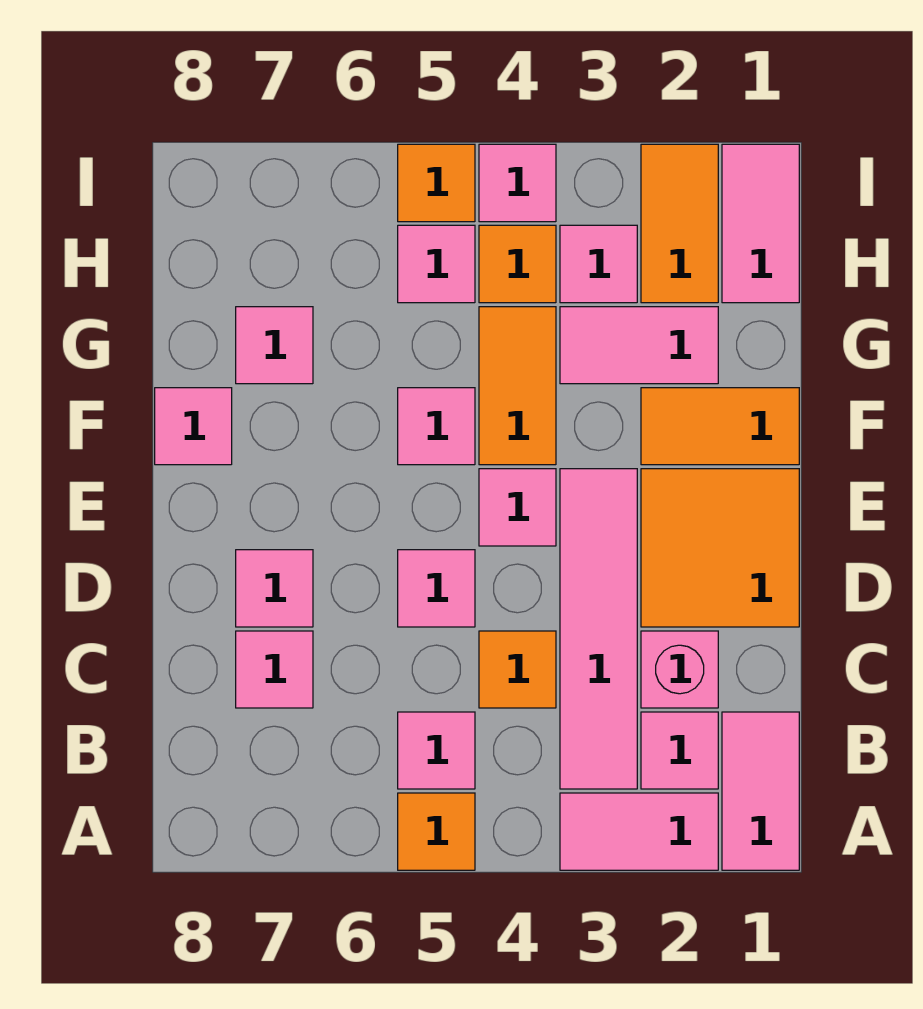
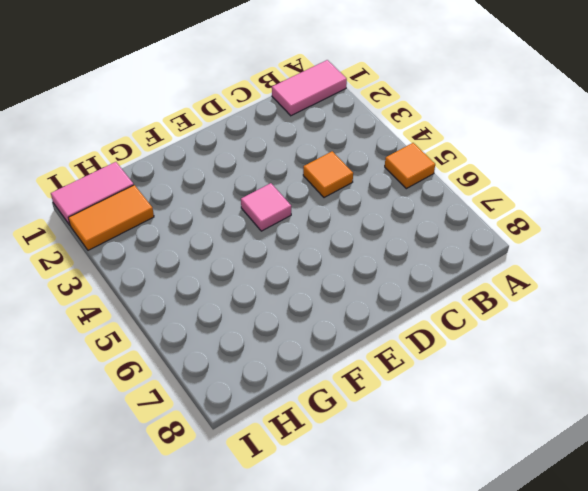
none -> pink tile A2:A3 level 1
none -> pink tile B2 level 1
none -> pink tile B3:E3 level 1

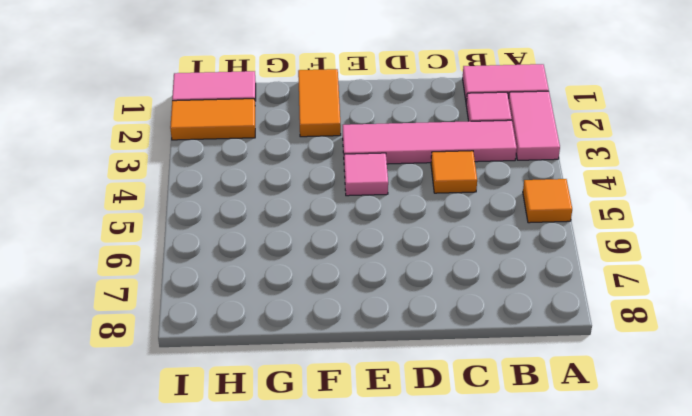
none -> pink tile B5 level 1
none -> pink brick C2 level 1
none -> pink tile C7 level 1

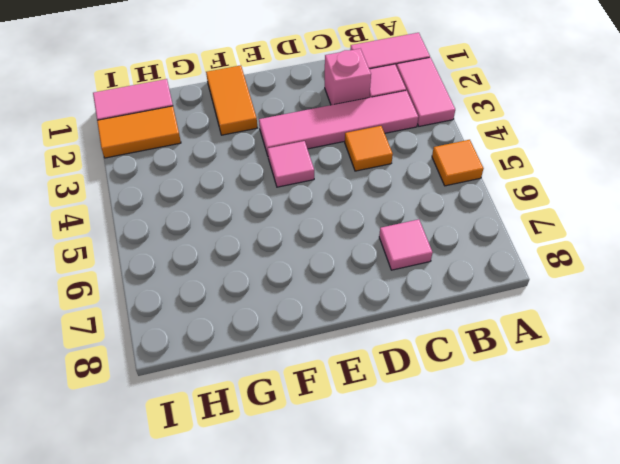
none -> pink tile B5 level 1
none -> orange tile D1:E2 level 1
none -> pink tile D5 level 1

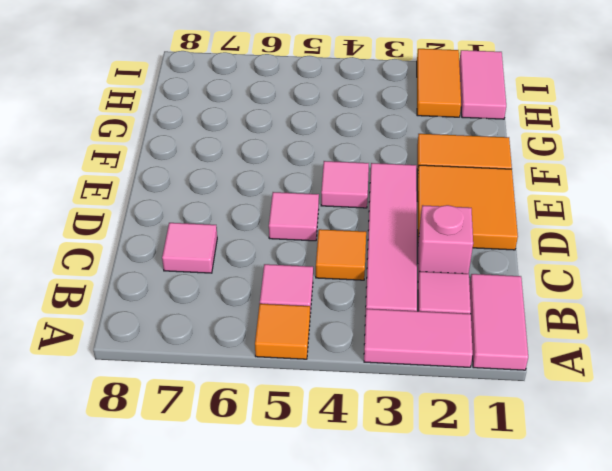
none -> pink tile D7 level 1
none -> orange tile F4:G4 level 1
none -> pink tile F5 level 1

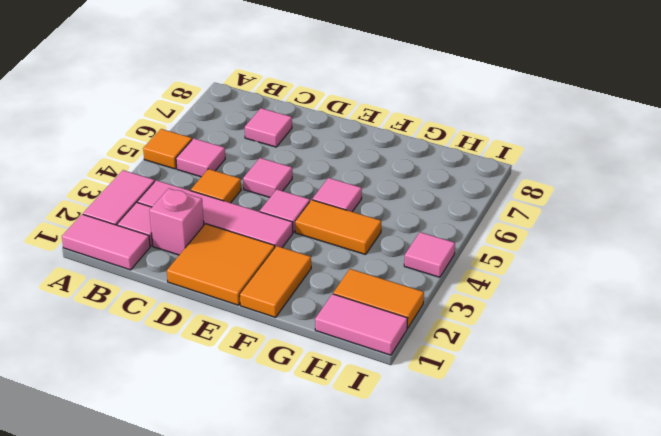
none -> pink tile D7 level 1
none -> pink tile F8 level 1
none -> pink tile G2:G3 level 1

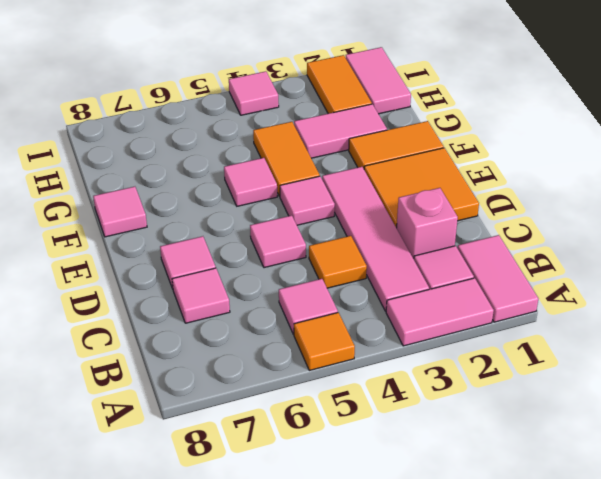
none -> pink tile G7 level 1
none -> pink tile H3 level 1
none -> orange tile H4 level 1

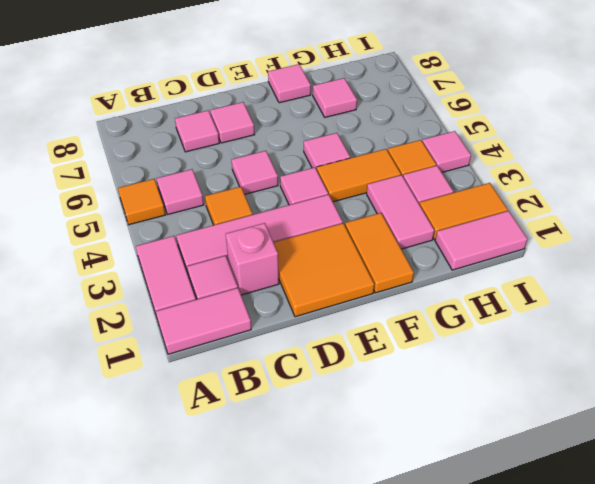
none -> pink tile H5 level 1
none -> orange tile I5 level 1

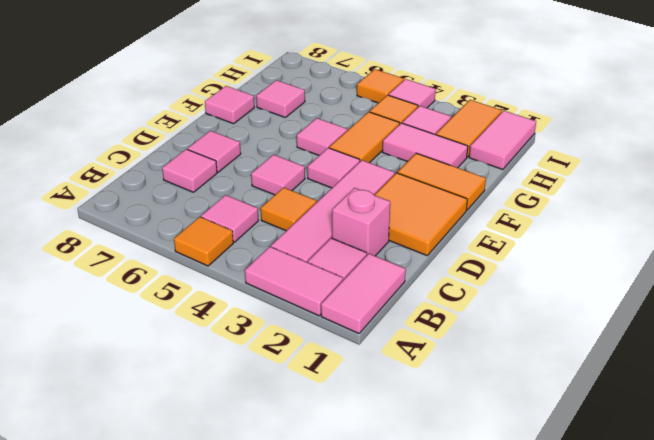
none -> pink tile H5 level 1

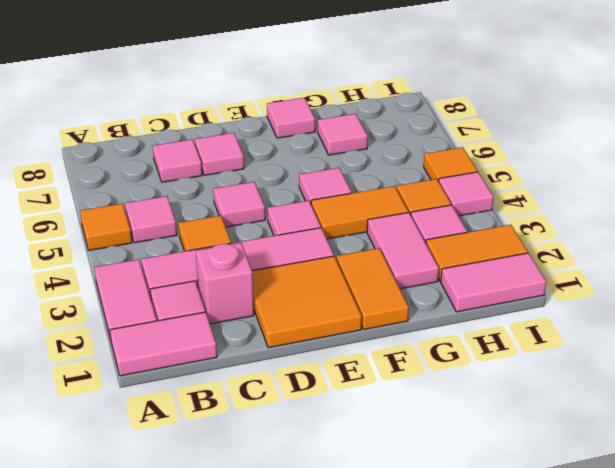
none -> pink tile H5 level 1

